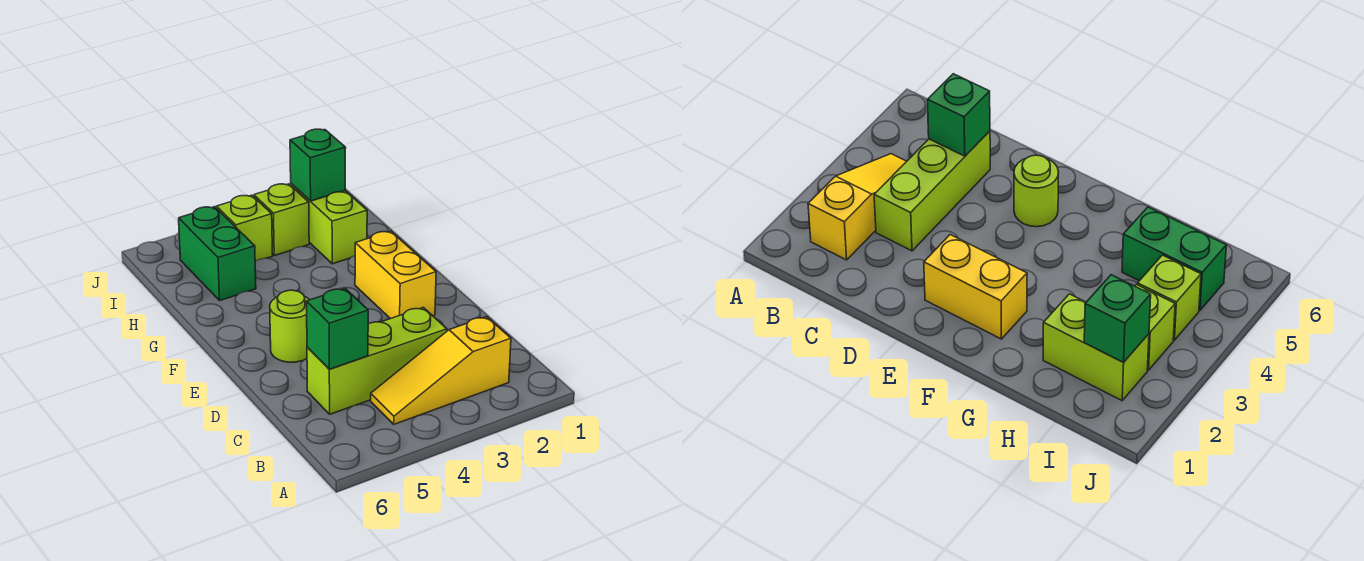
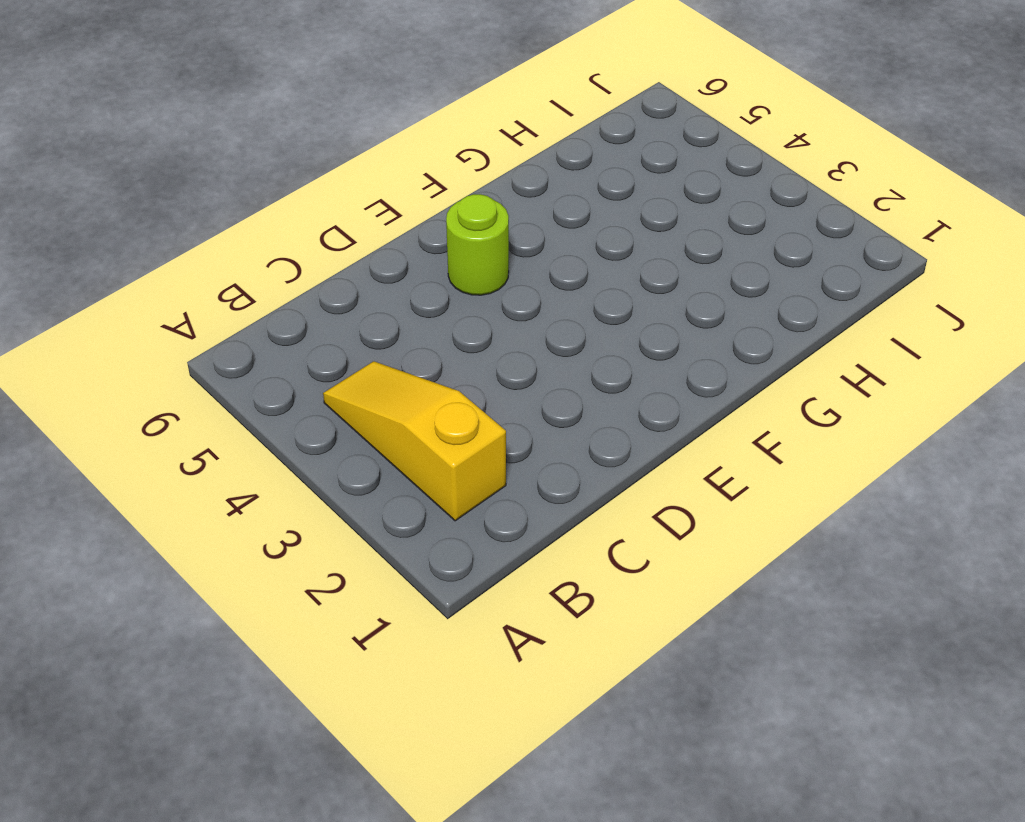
none -> lime brick C3:C5 level 1
none -> yellow brick E2:F2 level 1

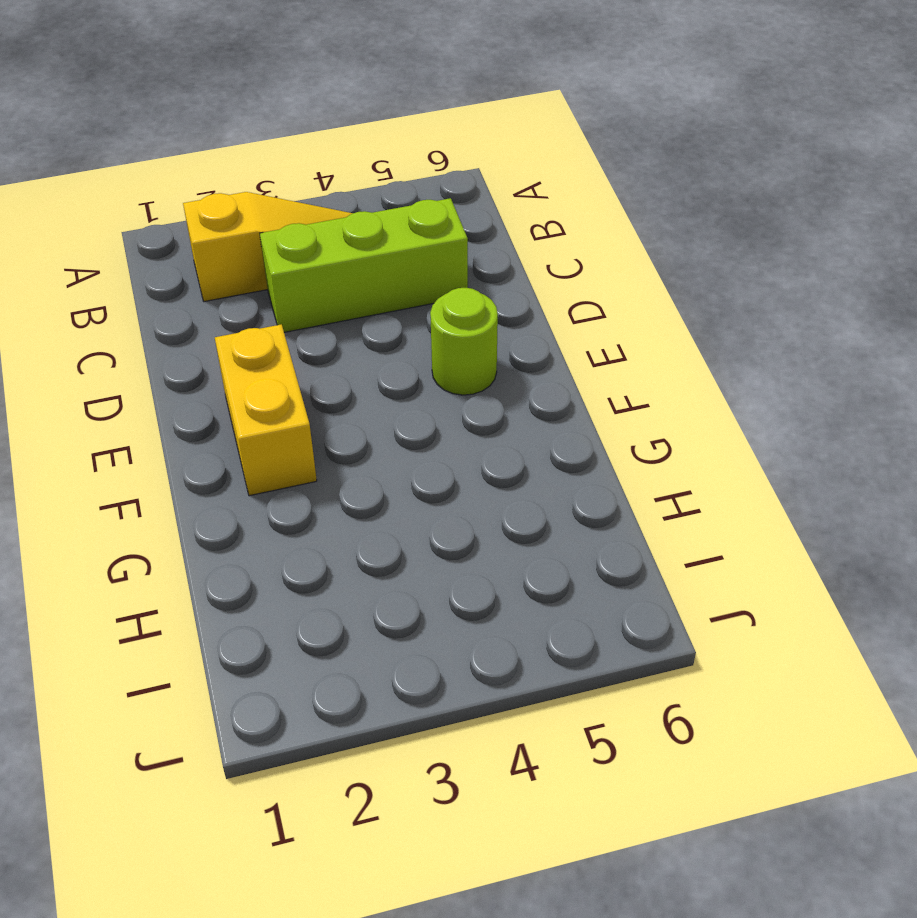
none -> lime brick H2:I2 level 1
none -> green brick H5:I5 level 1

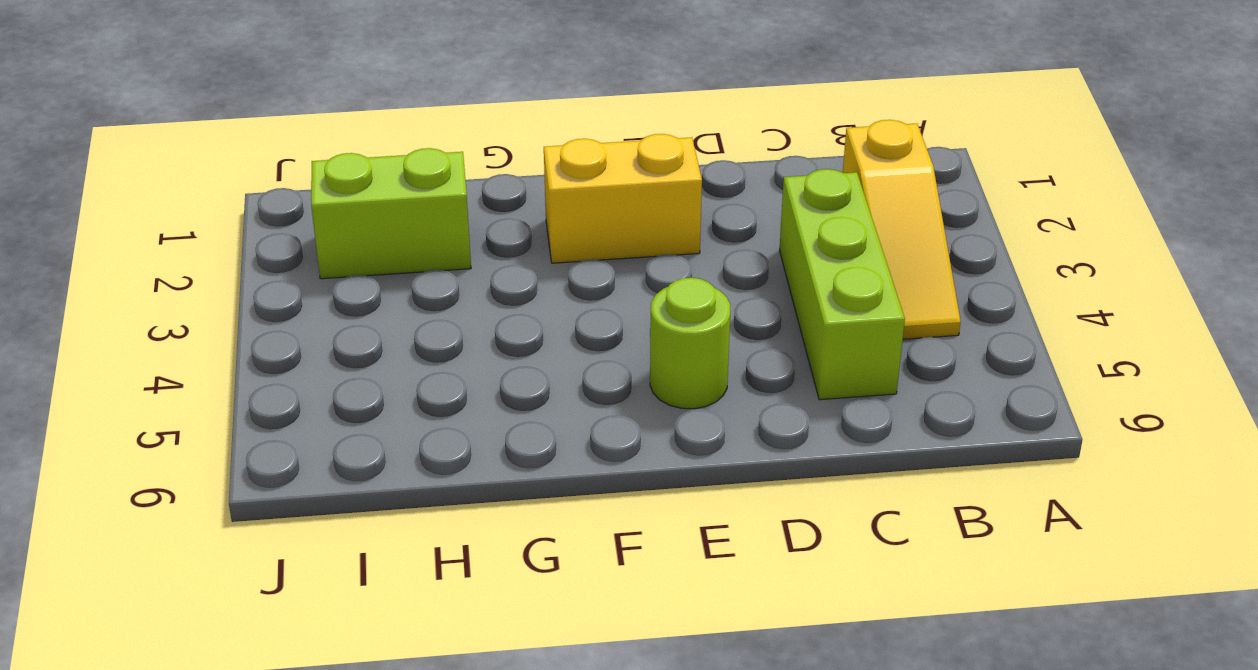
none -> green brick H5:I5 level 1
none -> lime brick I3 level 1

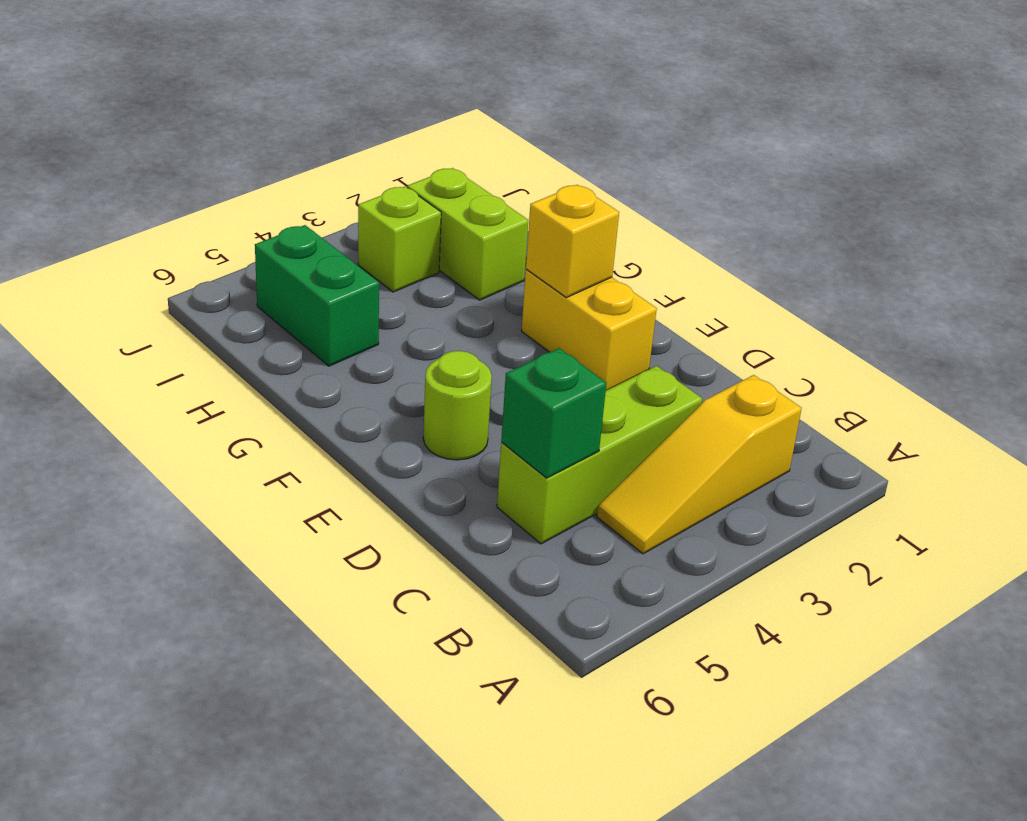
yellow brick F2 level 2 -> none
none -> lime brick I4 level 1
none -> green brick I2 level 2

